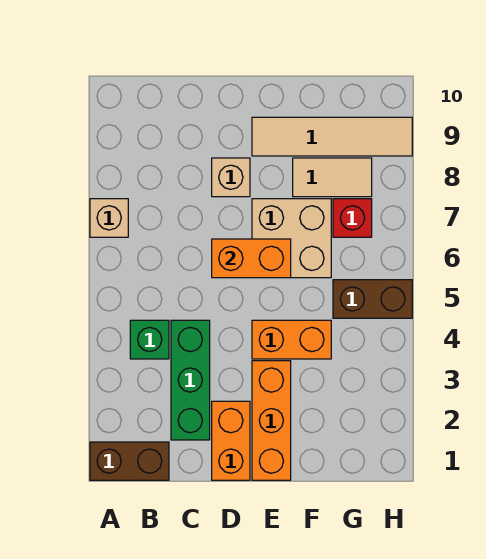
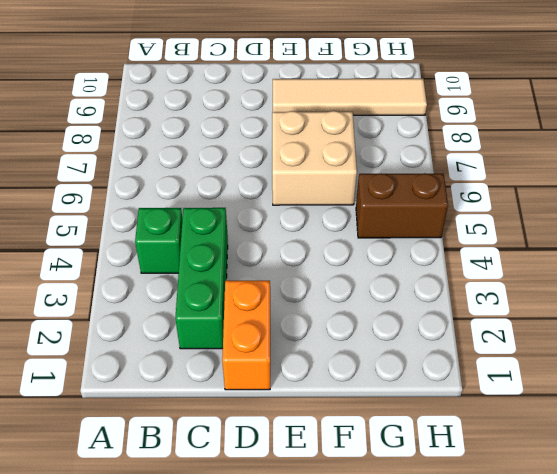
none -> brown brick A1:B1 level 1
none -> tan brick A7 level 1
none -> tan brick D8 level 1

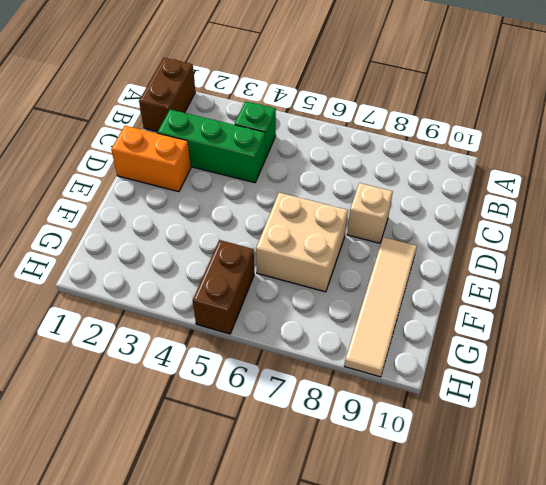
none -> tan brick A7 level 1
none -> orange brick E1:E3 level 1
none -> orange brick E4:F4 level 1

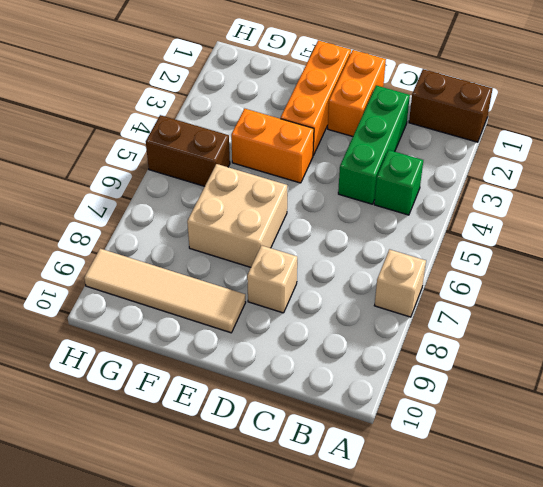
none -> tan tile F8:G8 level 1
none -> red brick G7 level 1
none -> orange brick D6:E6 level 2

